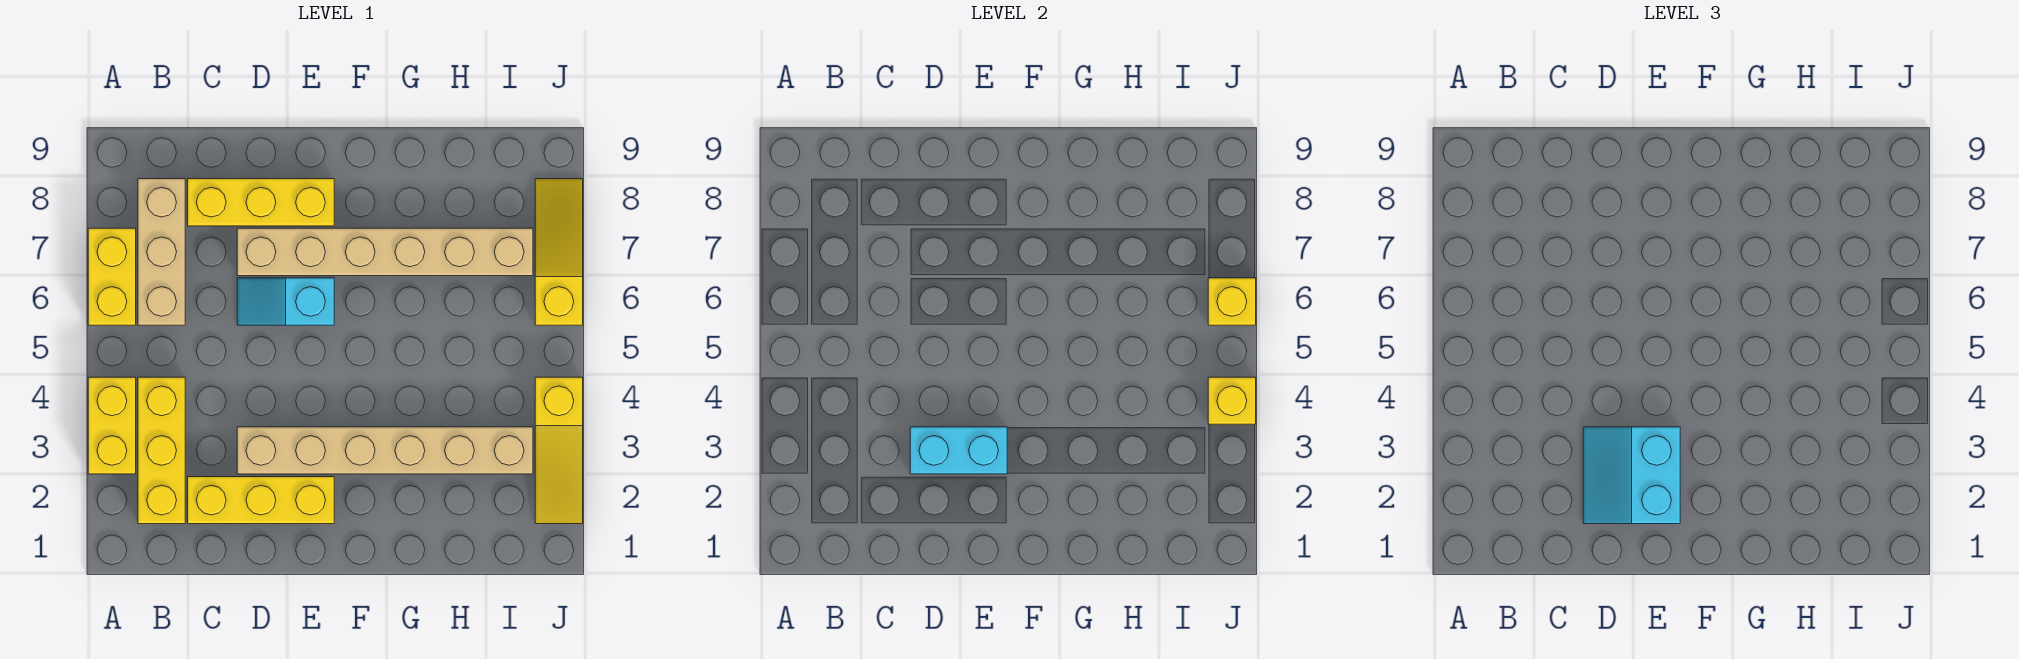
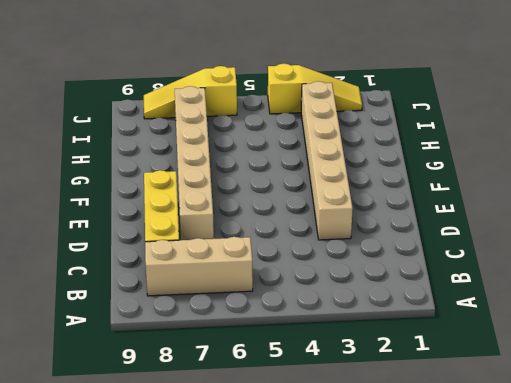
none -> yellow brick A3:A4 level 1
none -> yellow brick A6:A7 level 1
none -> yellow brick B2:B4 level 1

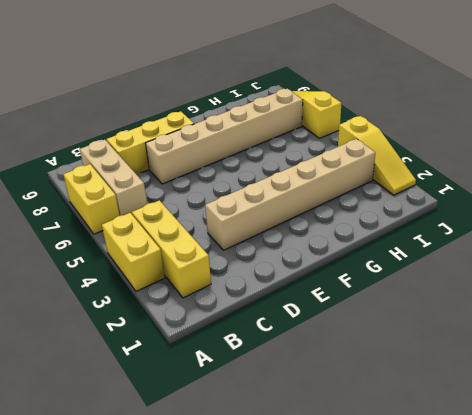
none -> yellow brick C2:E2 level 1
none -> cyan slope D6:E6 level 1 top E
none -> cyan brick D3:E3 level 2

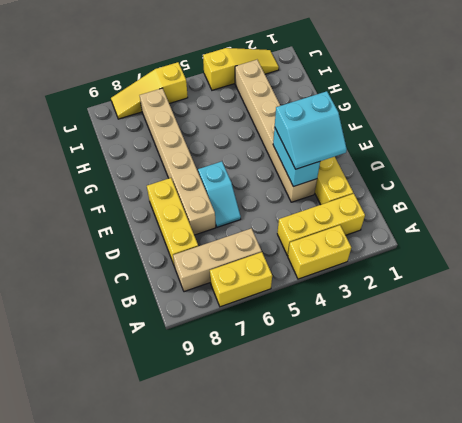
none -> yellow brick J4 level 2
none -> yellow brick J6 level 2

